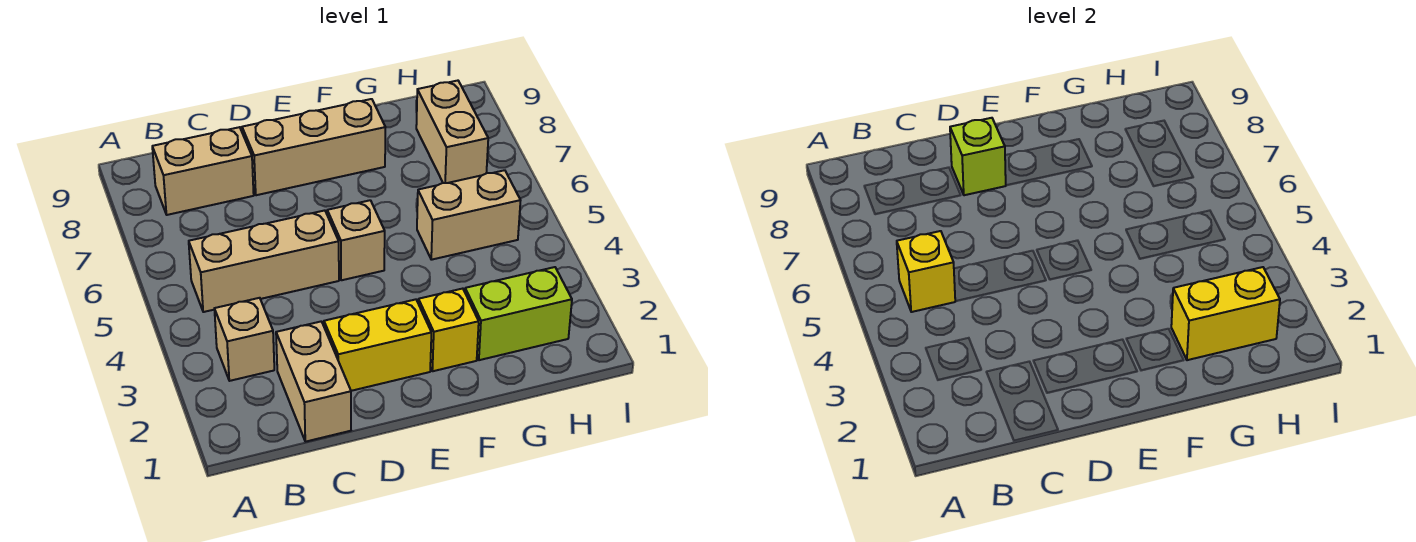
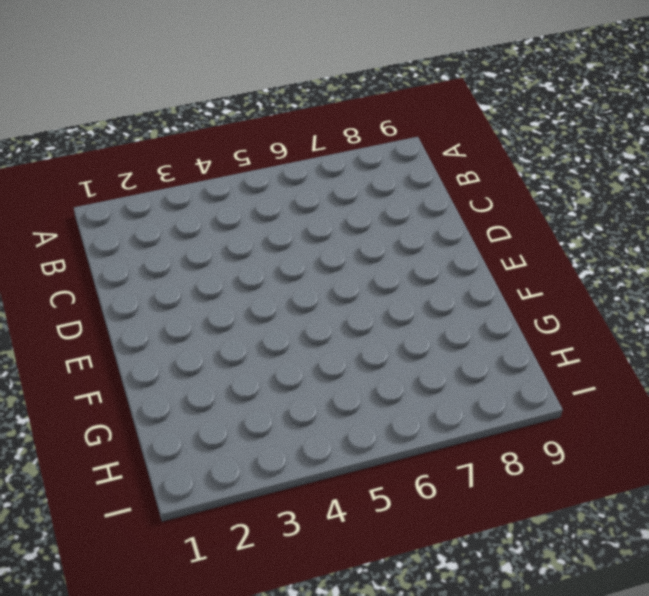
none -> tan brick B3 level 1
none -> tan brick B5:D5 level 1
none -> tan brick B8:C8 level 1

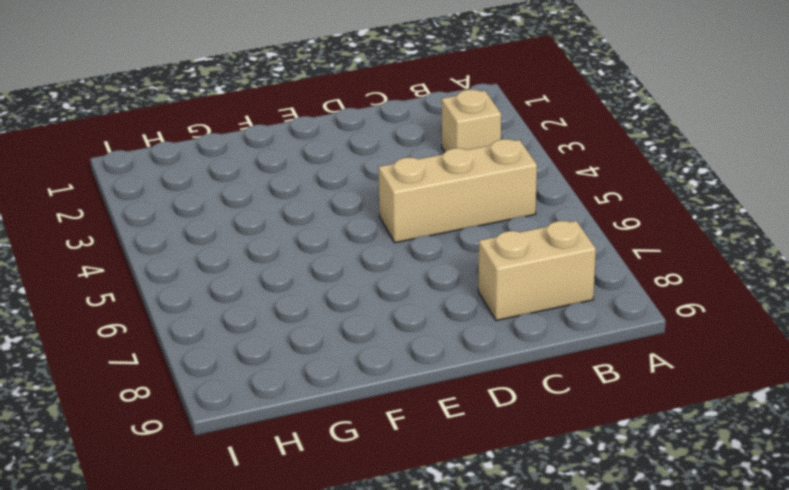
none -> tan brick C1:C2 level 1
none -> yellow brick D2:E2 level 1
none -> tan brick D8:F8 level 1

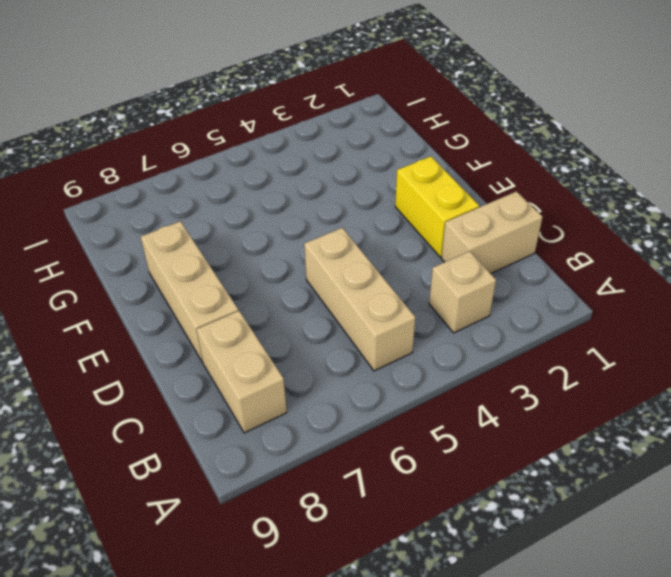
none -> tan brick E5 level 1
none -> yellow brick F2 level 1
none -> lime brick G2:H2 level 1

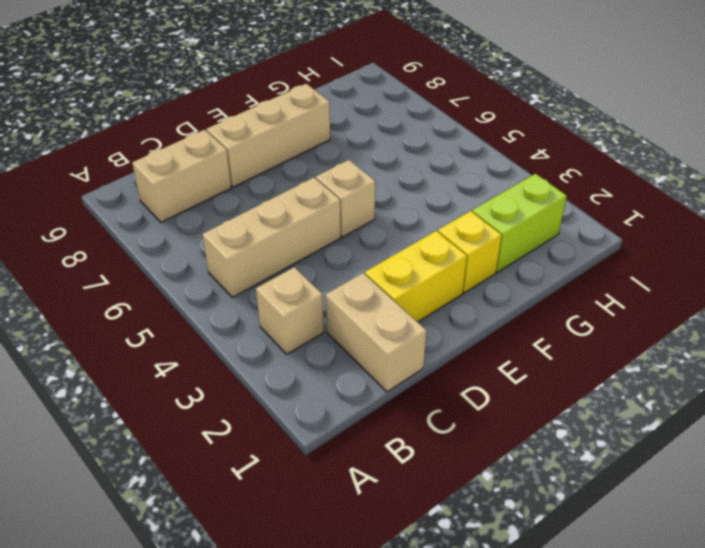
none -> tan brick G5:H5 level 1
none -> tan brick H7:H8 level 1
none -> yellow brick B5 level 2

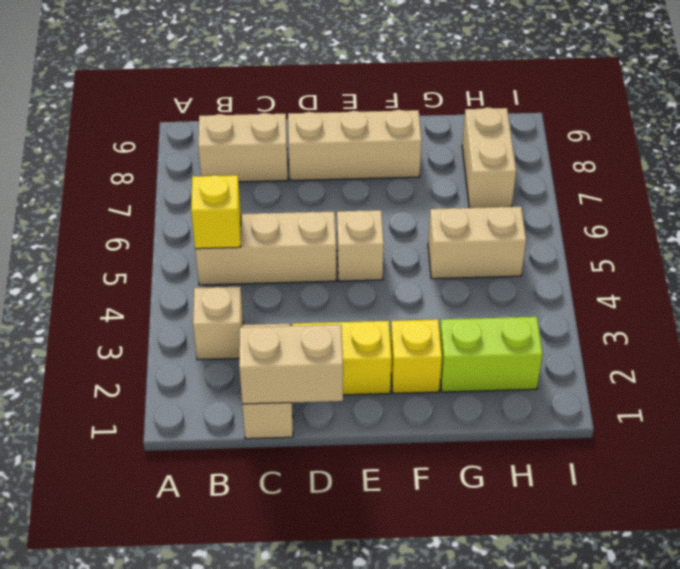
tan brick C1:D1 level 2 -> none
none -> lime brick D8 level 2
none -> yellow brick G2:H2 level 2

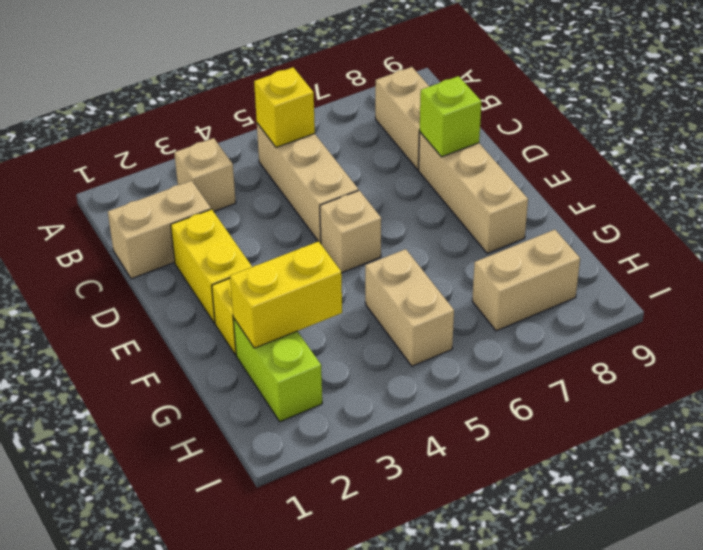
yellow brick G2:G3 level 2 -> yellow brick G2:H2 level 2

